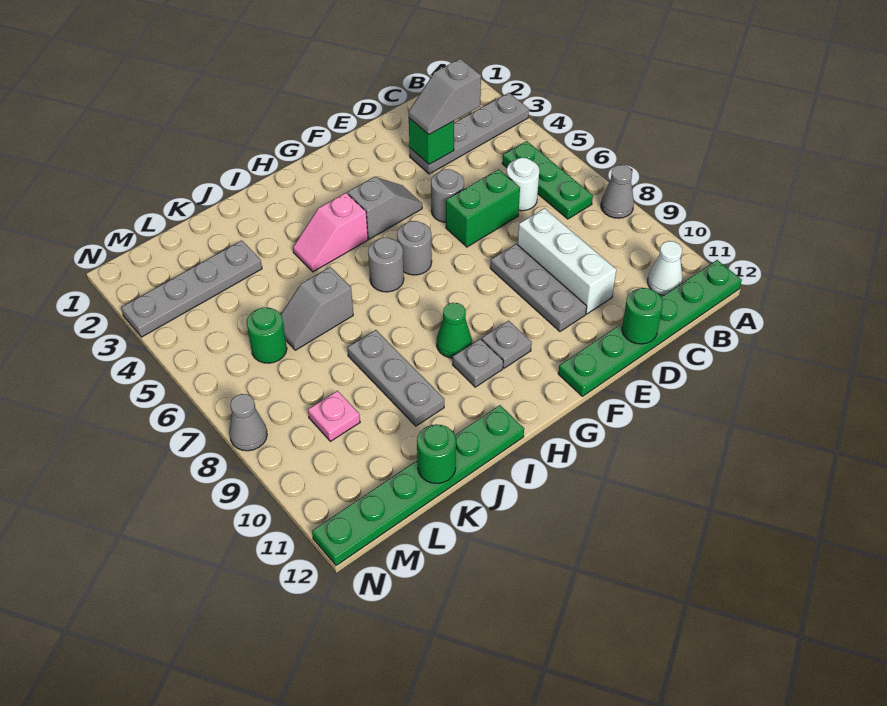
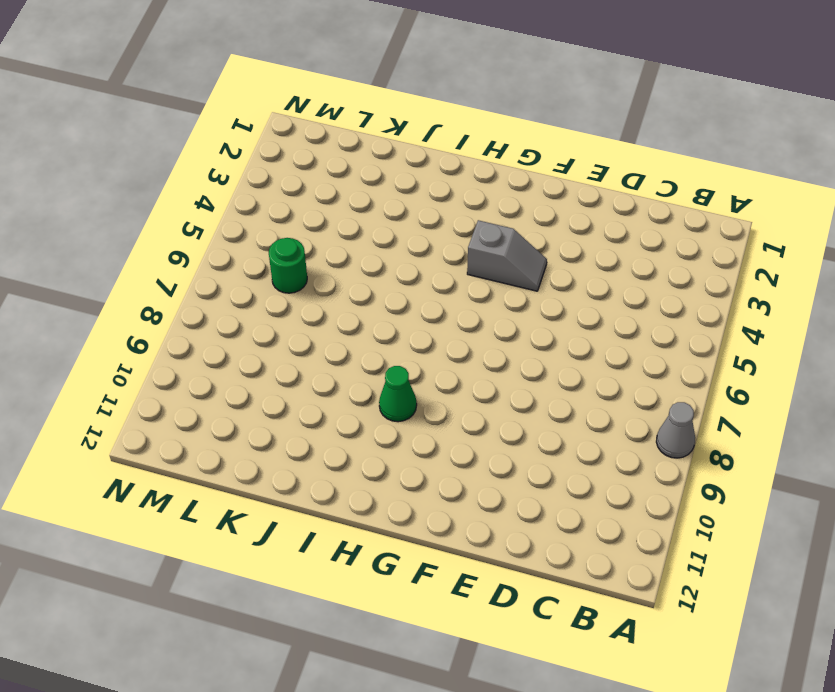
none -> grey plate A3:D3 level 1
none -> green plate A12:F12 level 1
none -> green plate B5:B7 level 1

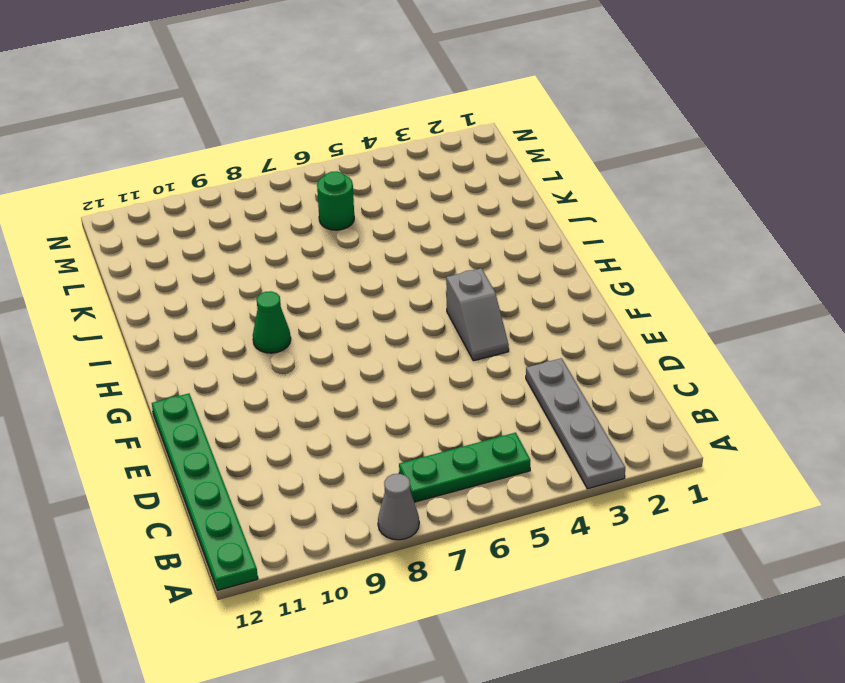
none -> white cone B11 level 1
none -> white round brick C6 level 1
none -> green brick D6:E6 level 1

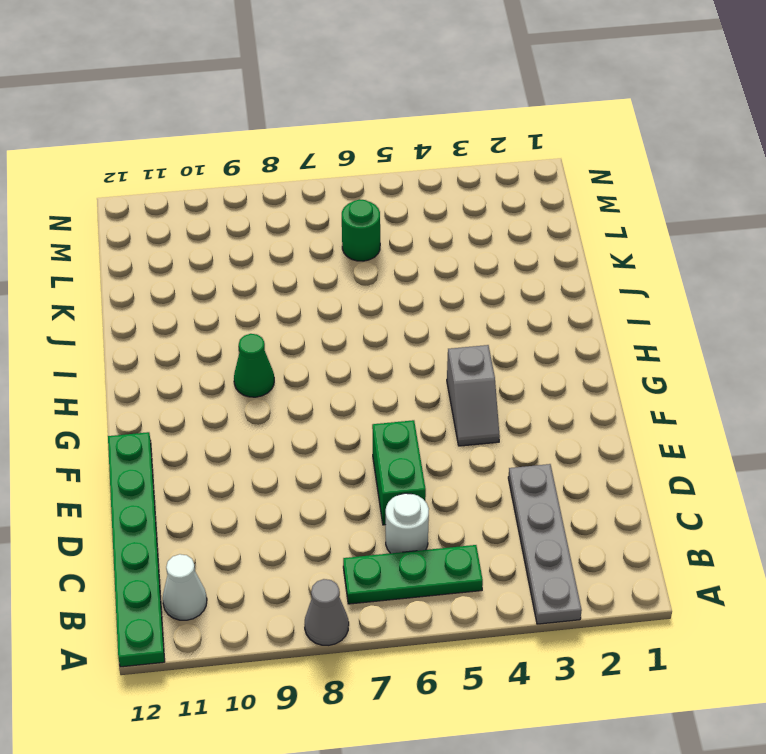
none -> white brick D8:D10 level 1
none -> grey round brick E5 level 1
none -> grey plate E8:E10 level 1

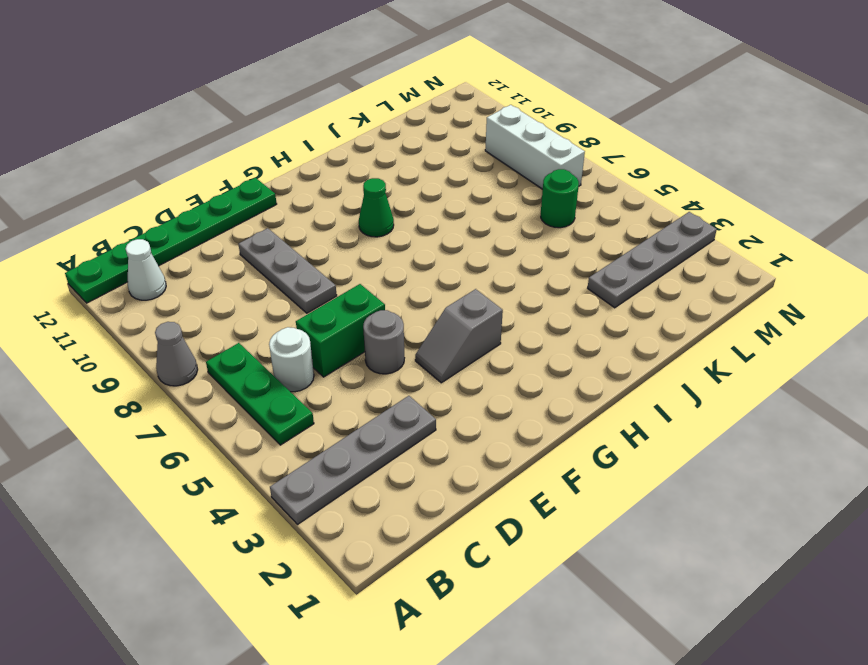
white brick M7:M9 level 1 -> white brick D8:D10 level 1
none -> grey round brick G6 level 1
none -> grey plate G10 level 1
none -> pink slope H4:I4 level 1 top H

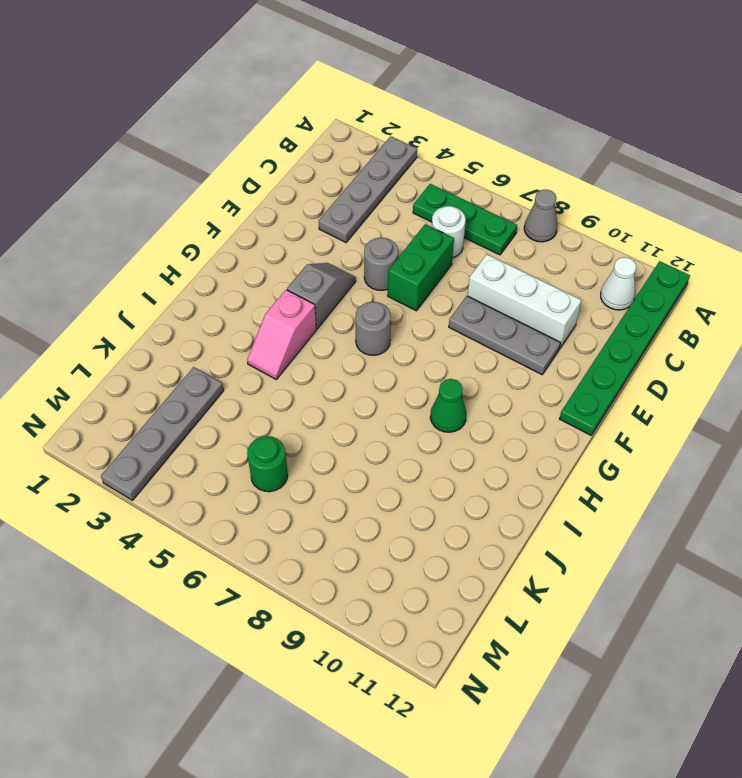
none -> grey plate G10 level 1
none -> grey round brick H6 level 1
none -> grey plate H10 level 1

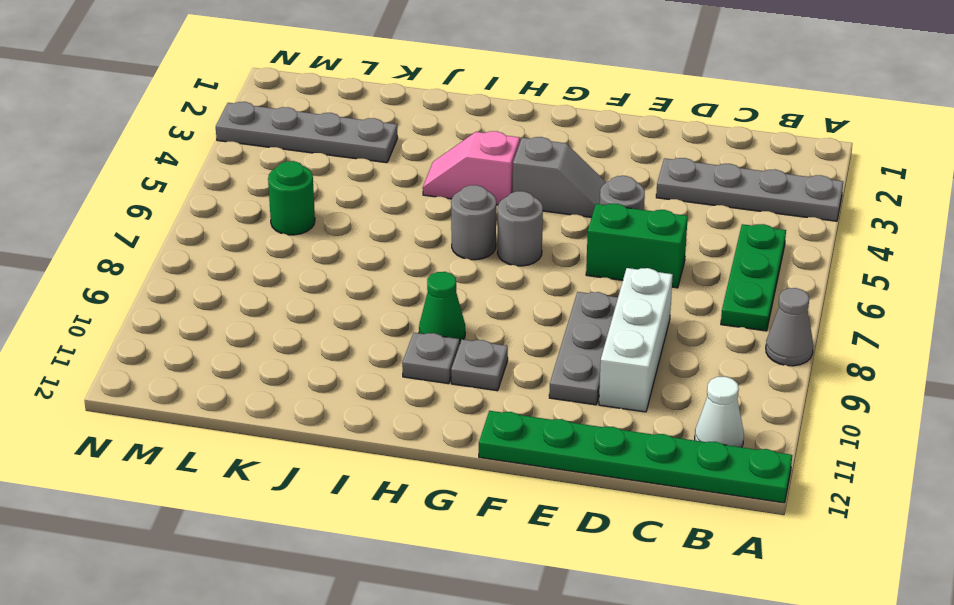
none -> white round brick C6 level 1
none -> green plate I12:N12 level 1
none -> grey slope J6:K6 level 1 top J

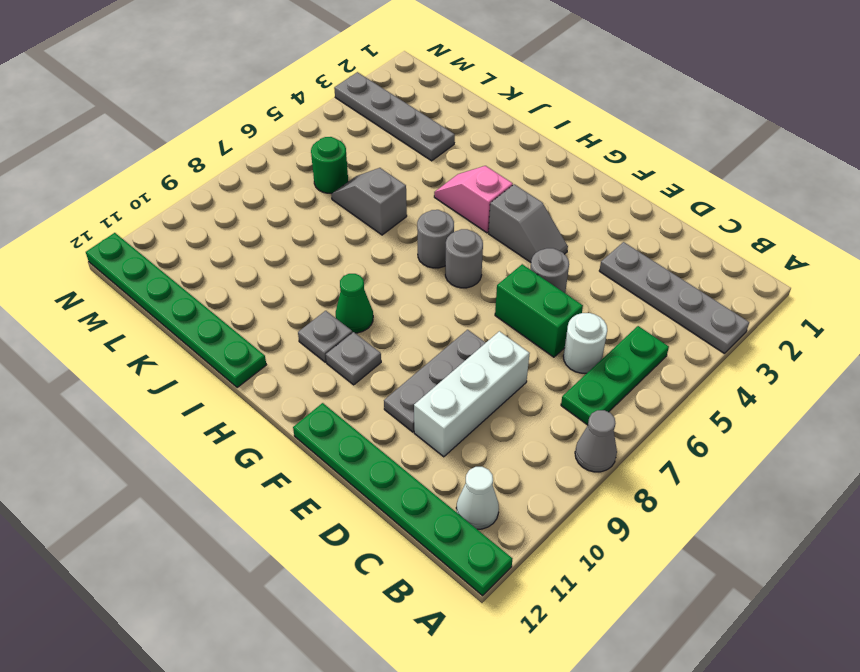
none -> grey plate J8:J10 level 1
none -> pink plate L9 level 1
none -> grey cone N8 level 1

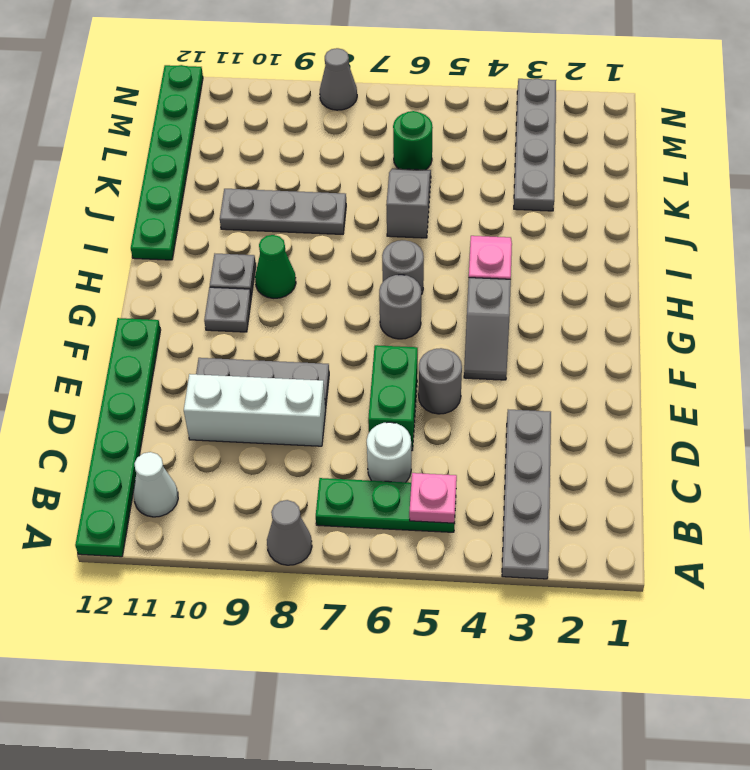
pink plate B5 level 2 -> pink plate L9 level 1
none -> green brick D3 level 2
none -> green round brick D12 level 2
none -> green round brick K12 level 2

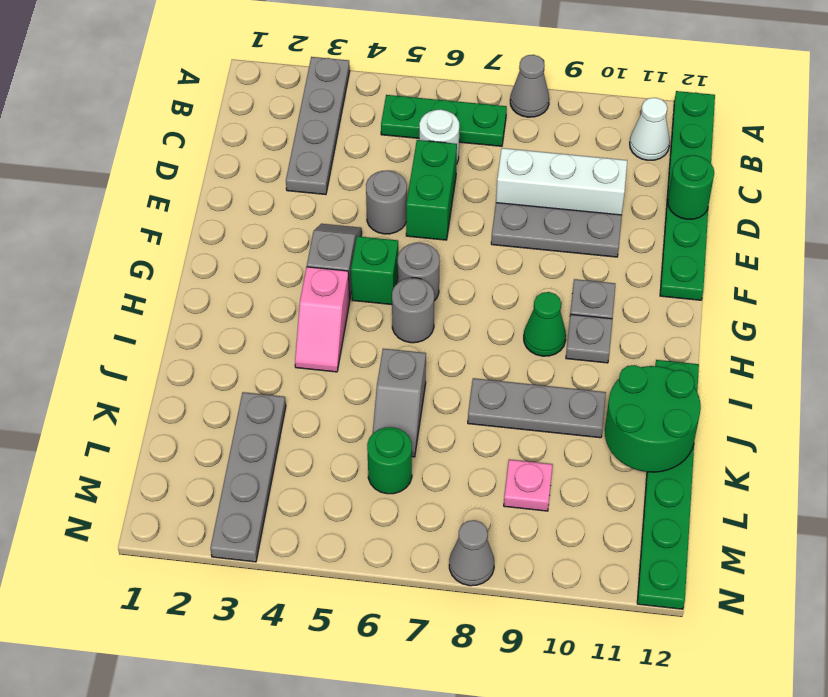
green brick G5 level 1 -> green brick D3 level 2
green round brick J11:K12 level 2 -> green round brick K12 level 2
none -> grey slope C3:D3 level 3 top C

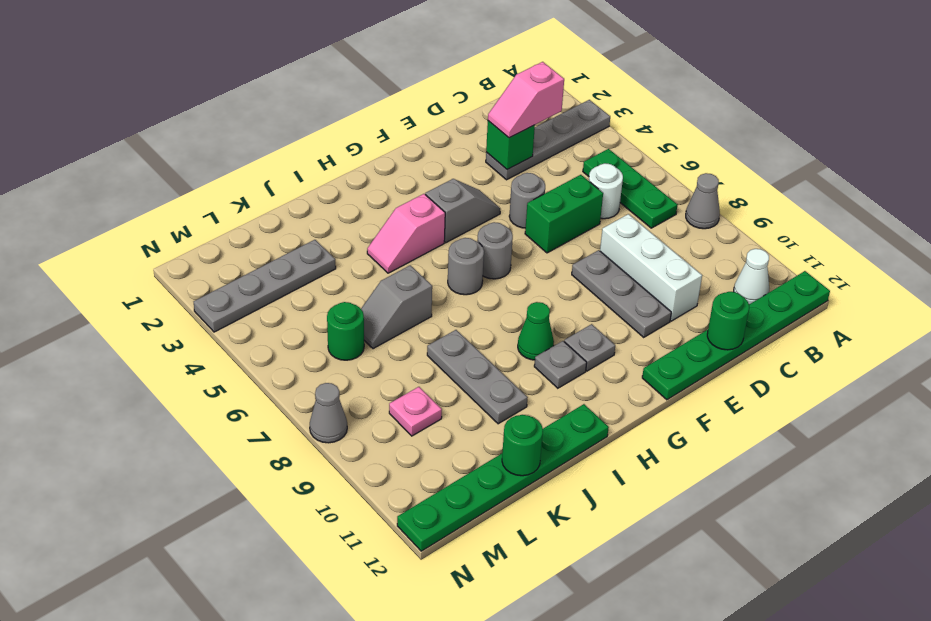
pink slope C3:D3 level 3 top C -> grey slope C3:D3 level 3 top C

